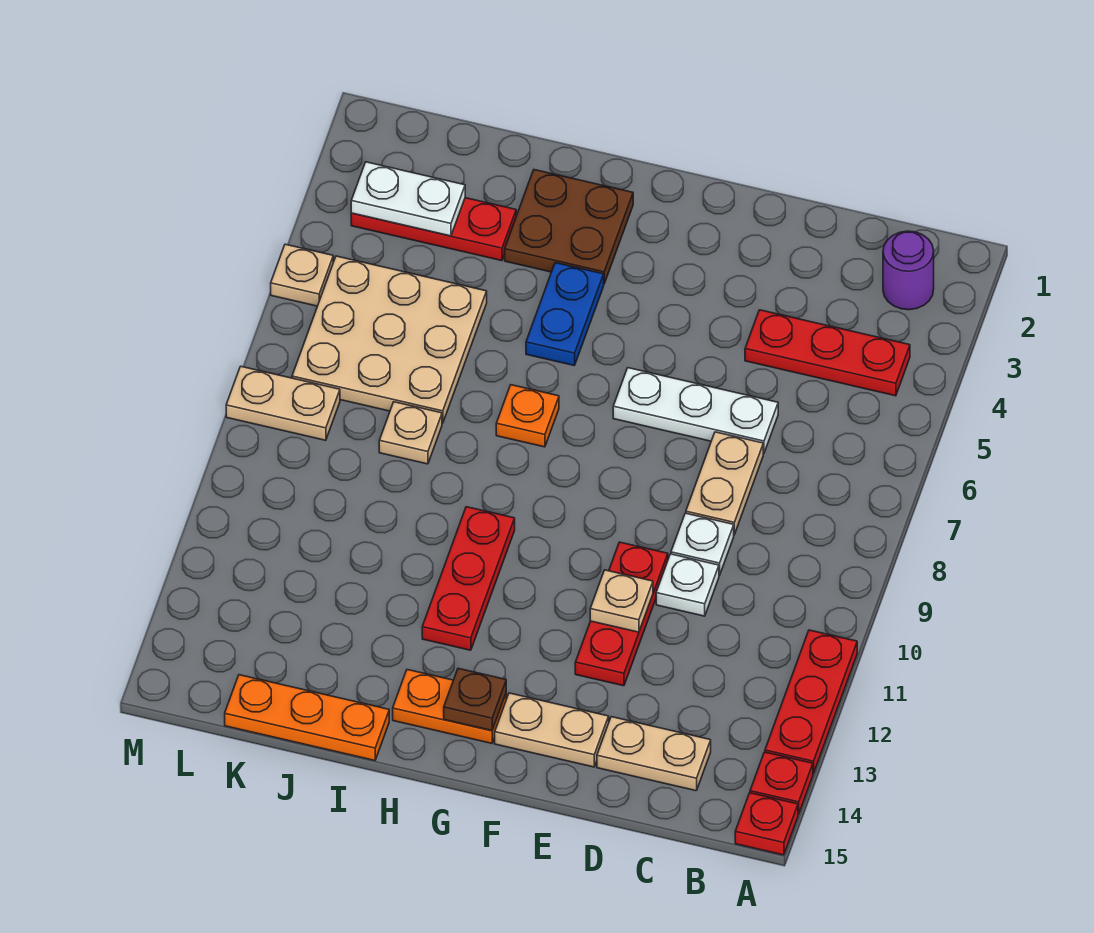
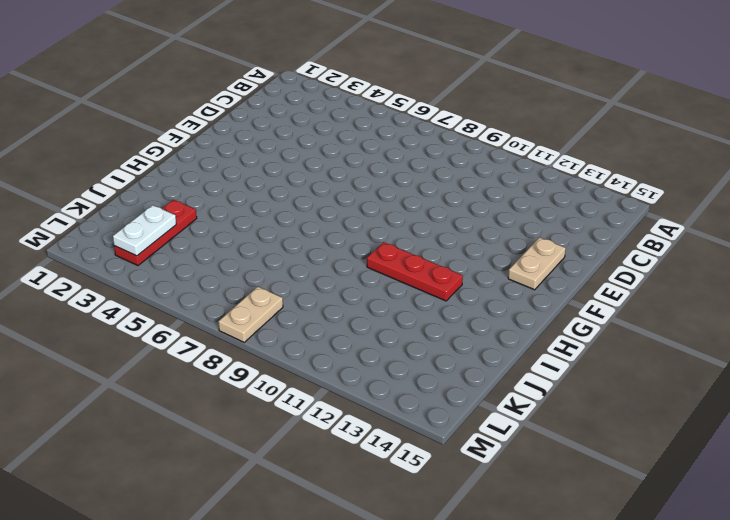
none -> red plate A11:A13 level 1
none -> red plate A14 level 1
none -> red plate A15 level 1

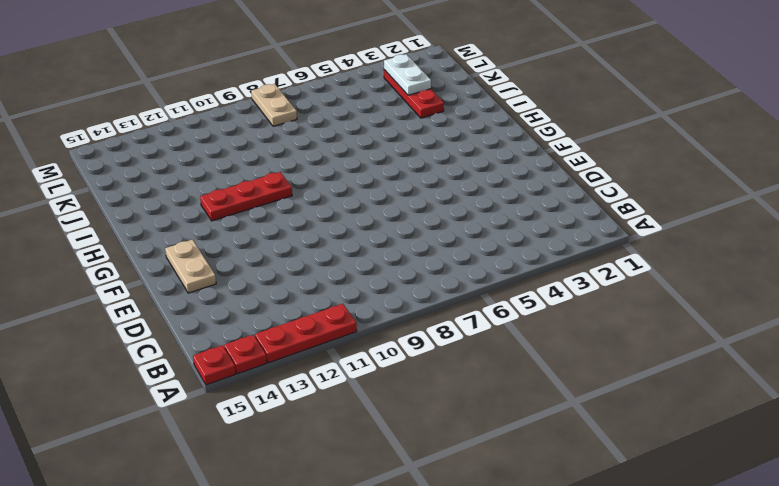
none -> purple round brick B2 level 1
none -> red plate B4:D4 level 1
none -> tan plate C14:D14 level 1

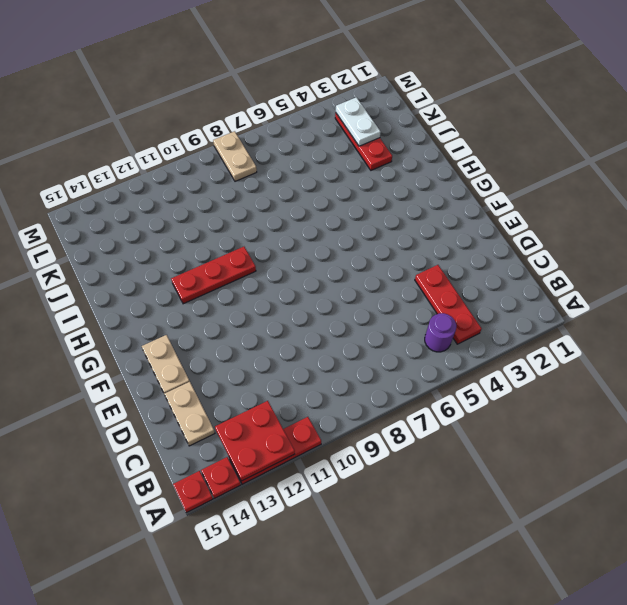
red plate A12:B13 level 2 -> none
purple round brick B5 level 1 -> purple round brick B2 level 1
none -> white plate D6:F6 level 1
none -> tan plate D7:D8 level 1
none -> white plate D9 level 1

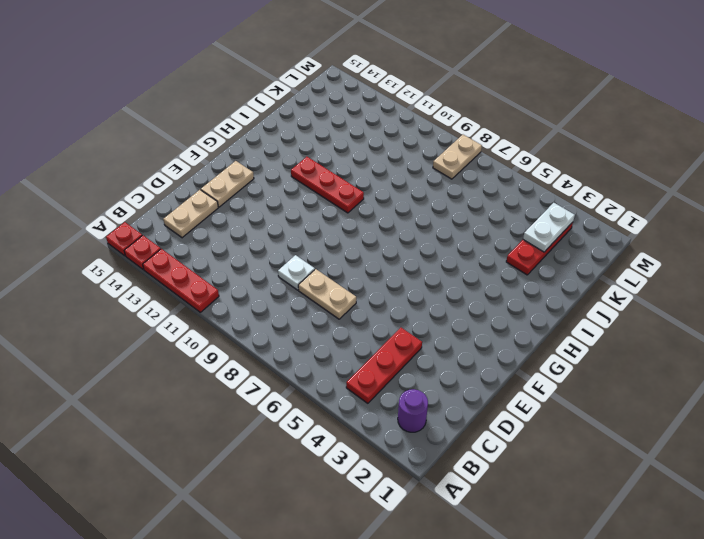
none -> white plate D6:F6 level 1
none -> white plate D10 level 1
none -> red plate E10:E12 level 1

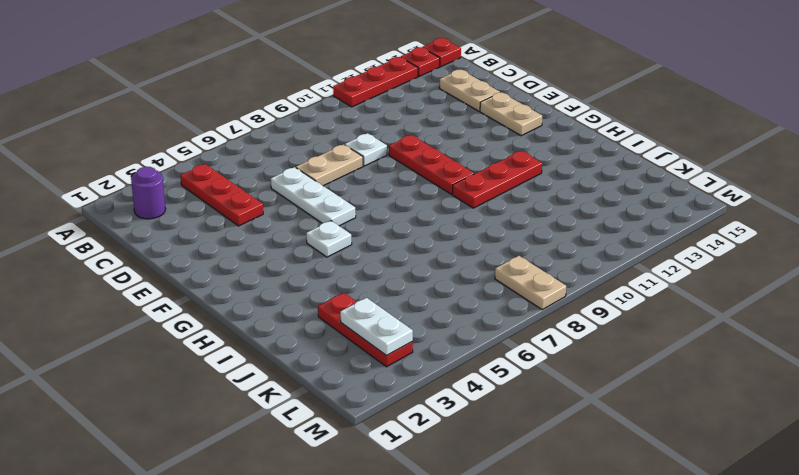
red plate E10:G10 level 1 -> red plate E10:E12 level 1
white plate G5 level 1 -> white plate D10 level 1
none -> orange plate G14:H14 level 1
none -> brown plate H2:I3 level 1
none -> blue plate H4:H5 level 1

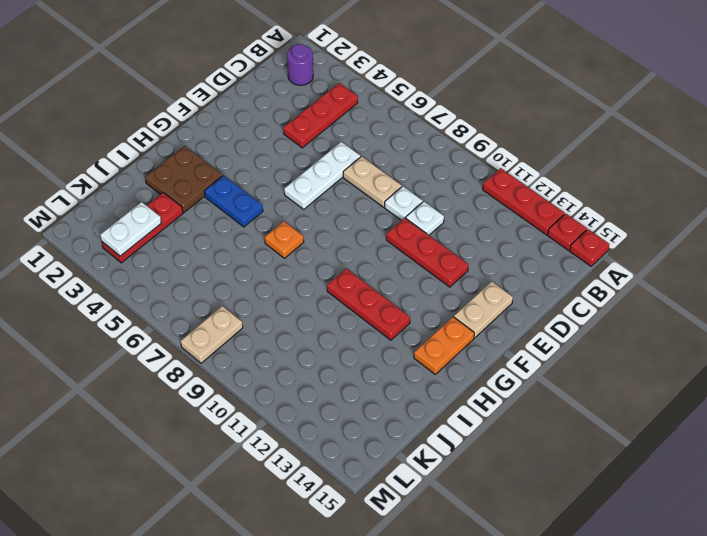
none -> tan plate C14:D14 level 1
none -> orange plate I15:K15 level 1
none -> tan plate J5:L7 level 1

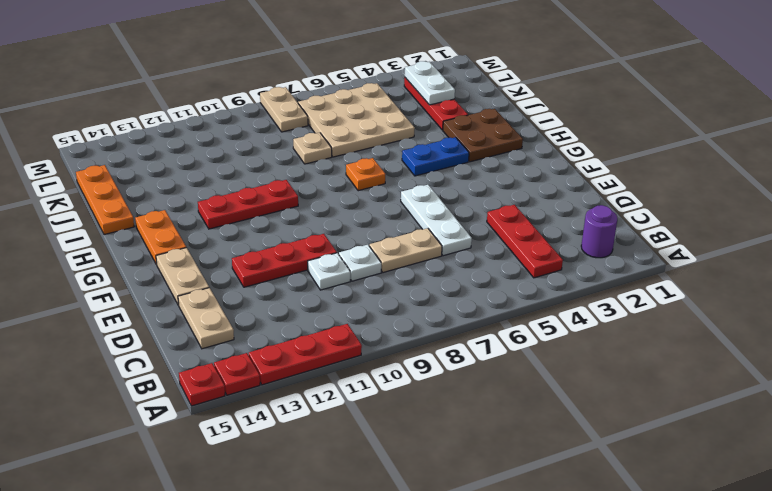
none -> tan plate M5 level 1
none -> tan plate E11 level 2
none -> brown plate G14 level 2

